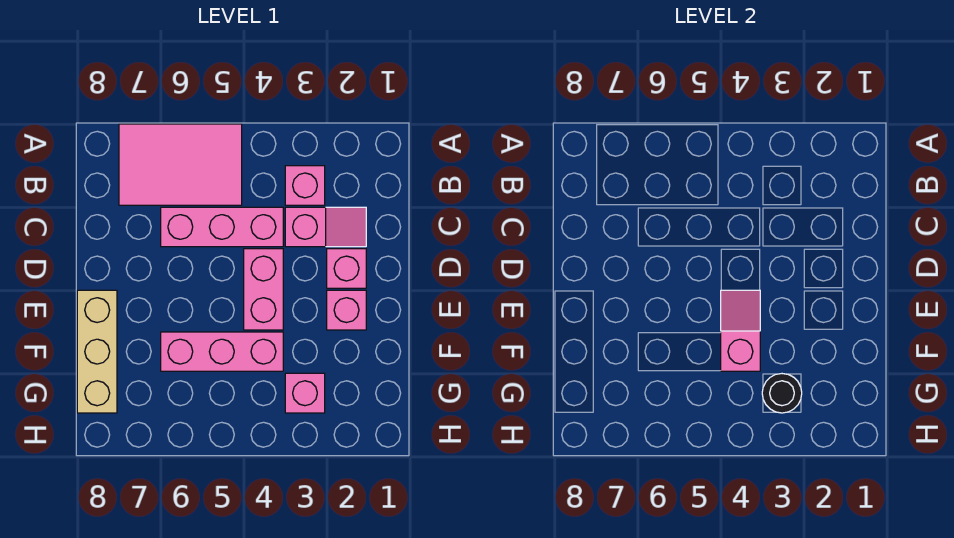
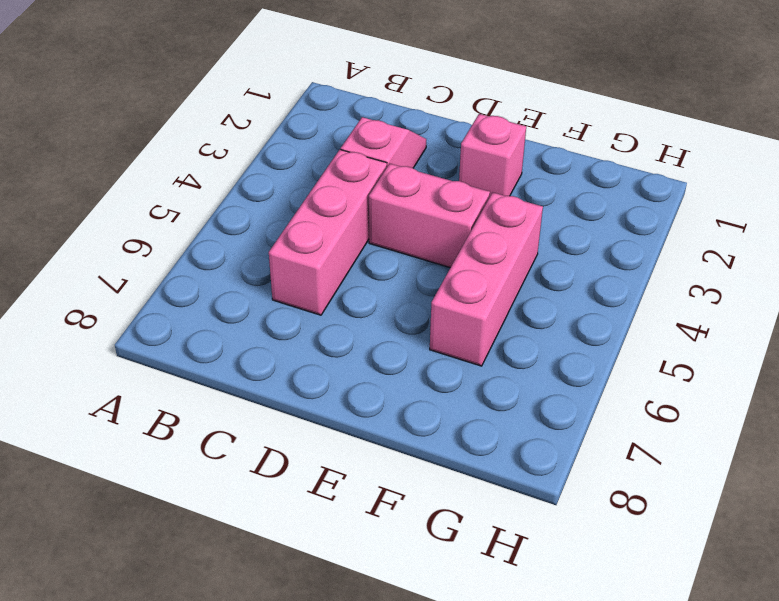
none -> pink tile A5:B7 level 1
none -> pink brick B3 level 1
none -> pink brick D2 level 1

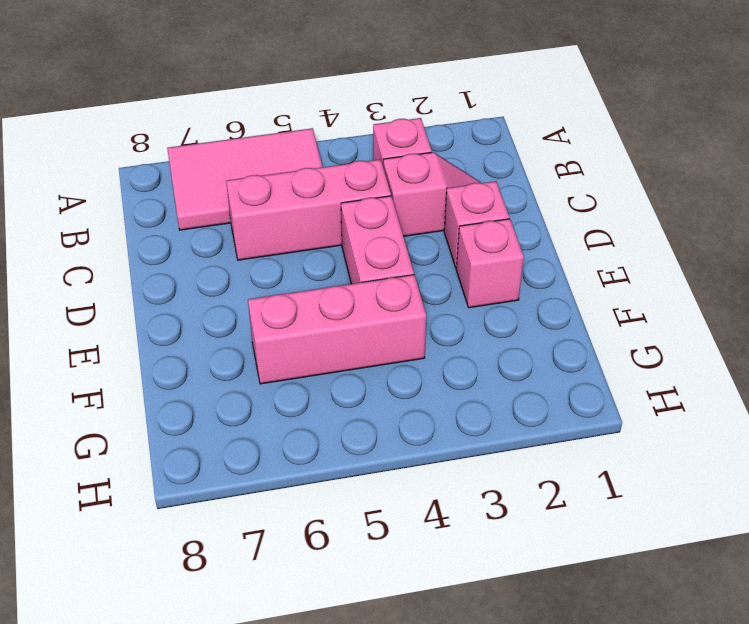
none -> tan brick E8:G8 level 1
none -> pink brick G3 level 1
none -> pink slope E4:F4 level 2 top F

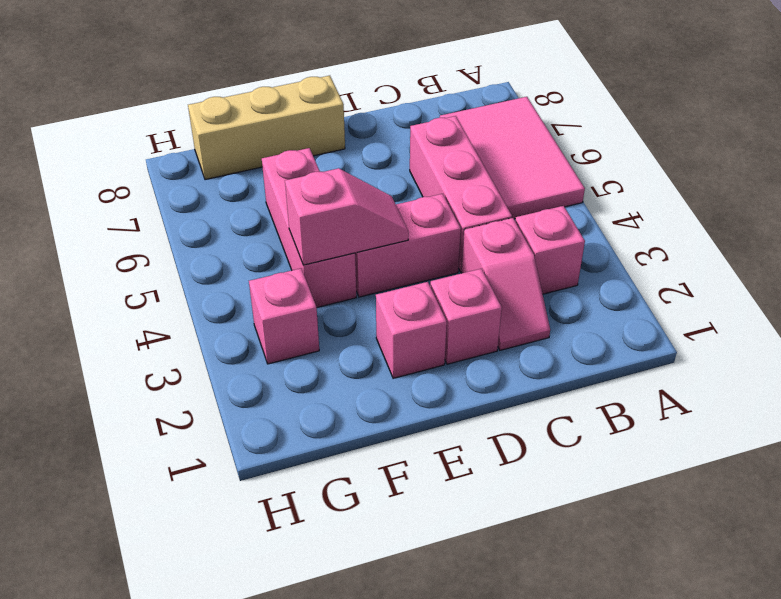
none -> black round brick G3 level 2

